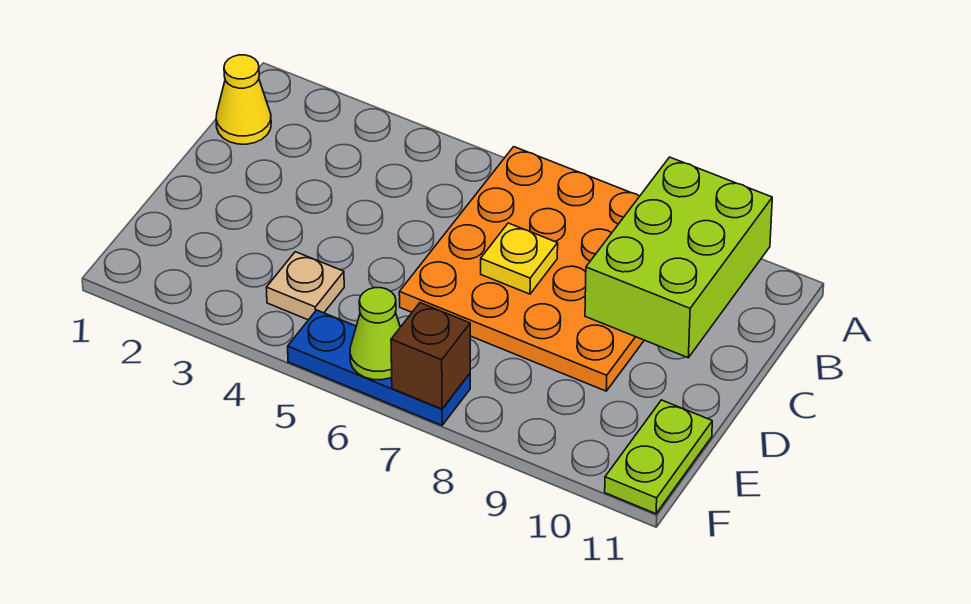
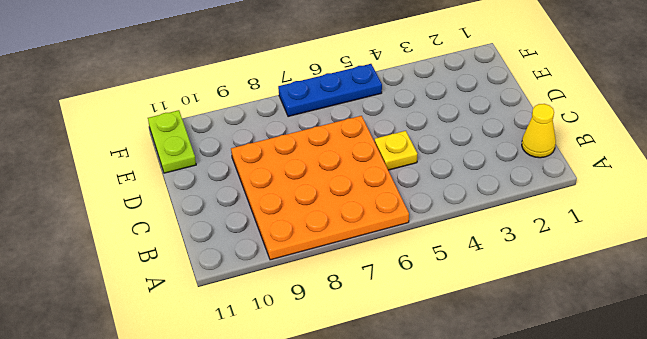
yellow plate C5 level 1 -> yellow plate C7 level 2
none -> tan plate E4 level 1
none -> lime brick A9:C10 level 2

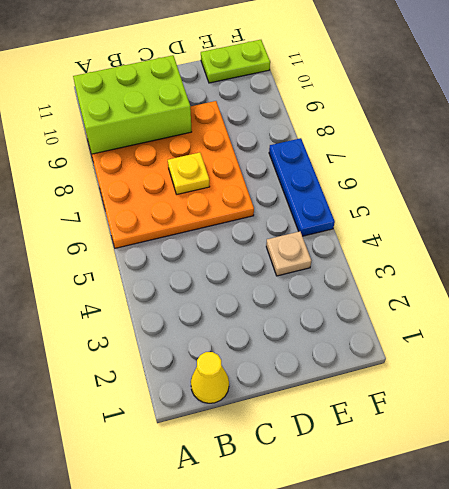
none -> lime cone F6 level 2
none -> brown brick F7 level 2

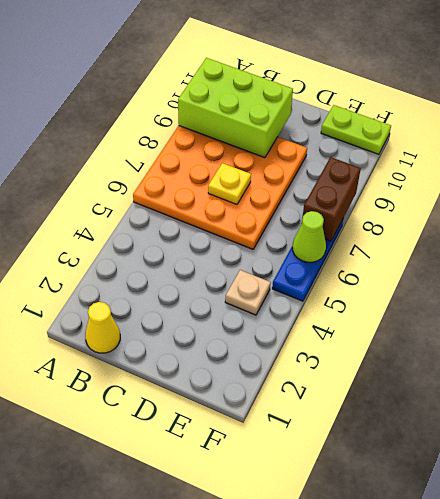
brown brick F7:F8 level 2 -> brown brick F7 level 2

